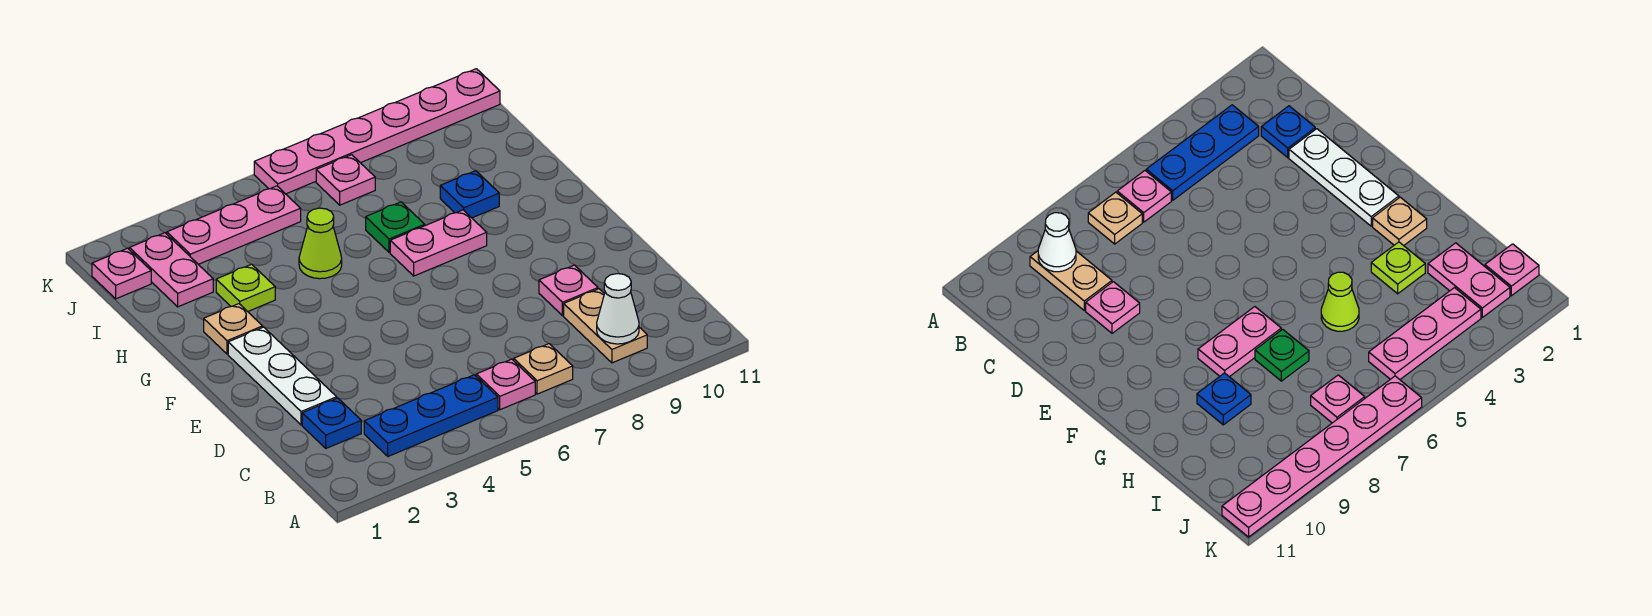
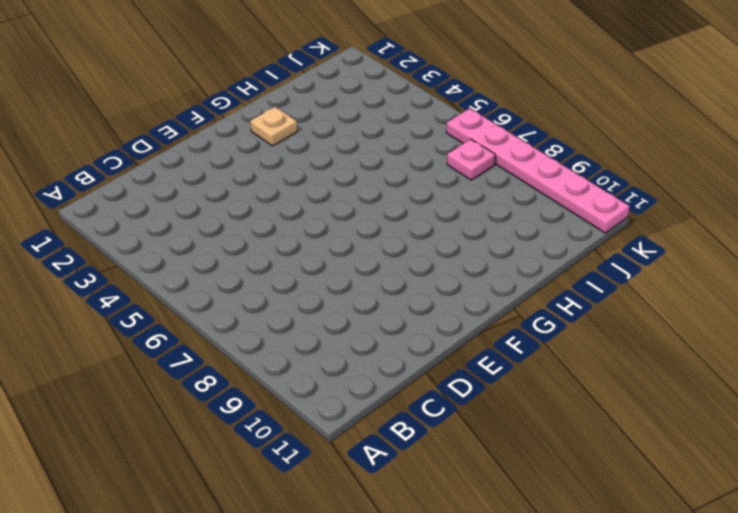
none -> blue plate B3:B5 level 1
none -> pink plate B6 level 1
none -> tan plate B7 level 1

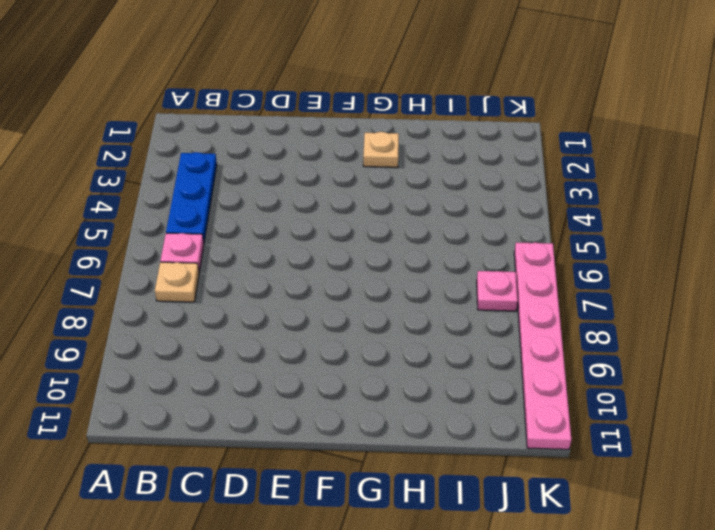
none -> tan plate B9:C9 level 1
none -> blue plate C2 level 1
none -> white plate D2:F2 level 1

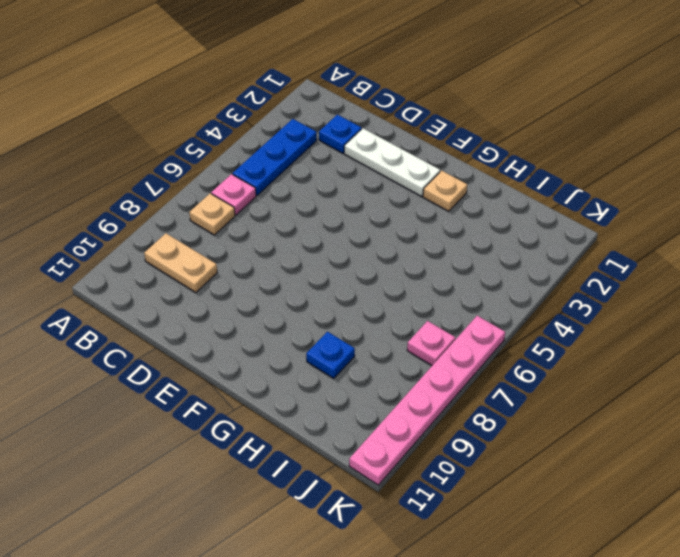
none -> pink plate D9 level 1
none -> pink plate G7:G8 level 1
none -> lime plate H3 level 1

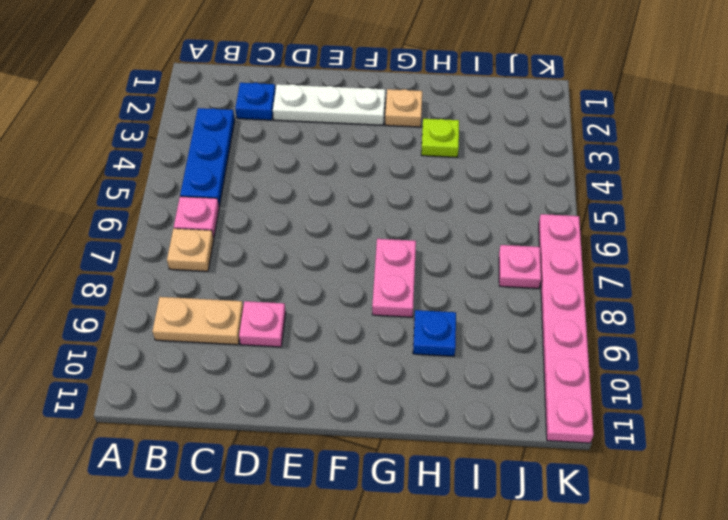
none -> lime cone H5 level 1
none -> green plate H7 level 1
none -> pink plate I2:J2 level 1

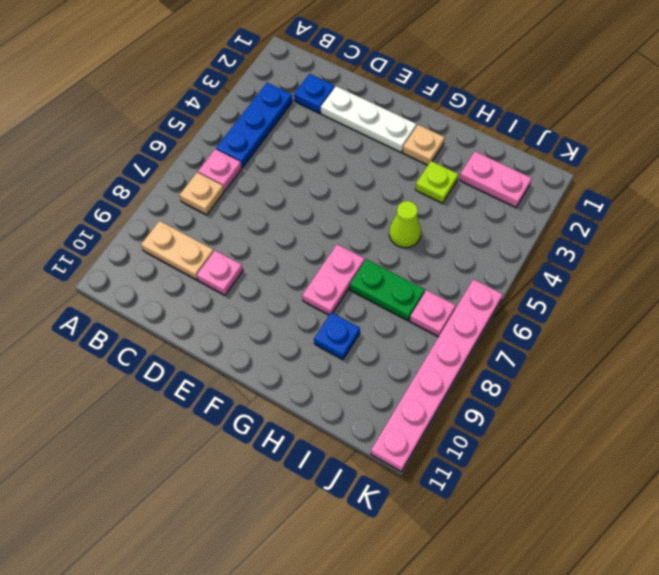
green plate H7:I7 level 1 -> green plate H7 level 1
none -> pink plate J1 level 1
none -> pink plate J3:J5 level 1
none -> white cone B9 level 2

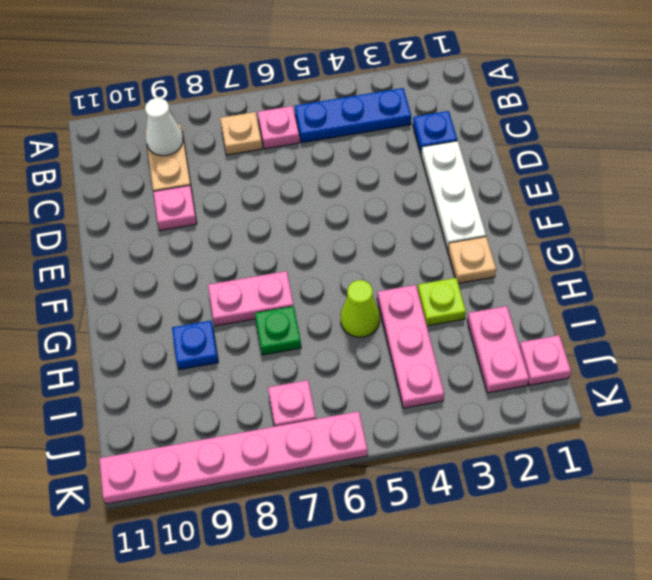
pink plate H4:J4 level 1 -> pink plate J3:J5 level 1

